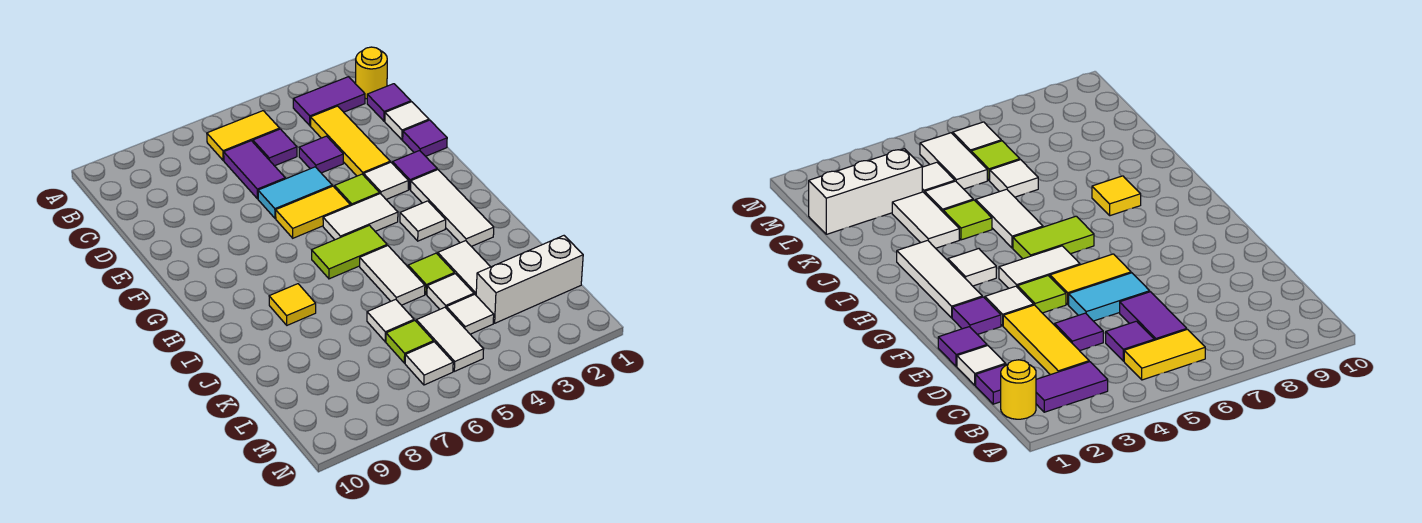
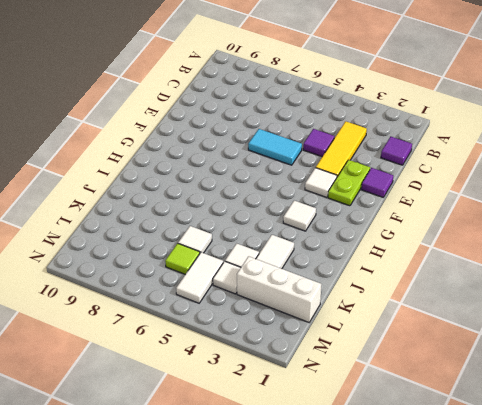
lime plate E2:F2 level 1 -> purple tile F2 level 1
none -> yellow round brick B1 level 1
none -> purple tile B2:B3 level 1
none -> yellow tile B5:B6 level 1
none -> purple tile C5 level 1

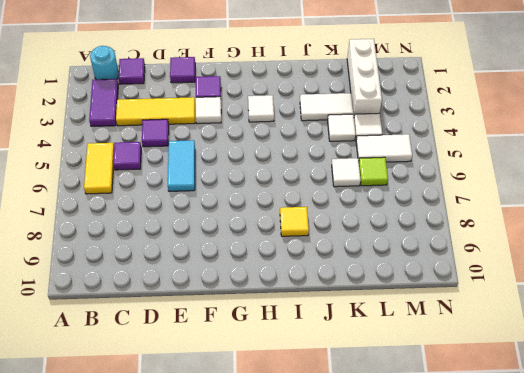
cyan round brick B1 level 1 -> yellow round brick B1 level 1
none -> purple tile C6:D6 level 1
none -> white tile D1 level 1
none -> lime tile F4 level 1
none -> yellow tile F5:F6 level 1

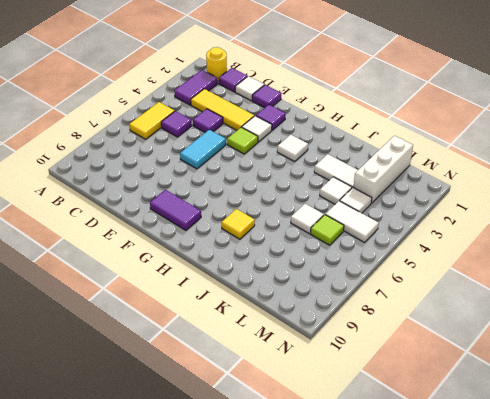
purple tile F9:G9 level 1 -> purple tile C6:D6 level 1
none -> yellow tile F5:F6 level 1
none -> white tile G2:I2 level 1
none -> white tile G4:G5 level 1
none -> lime tile H5:H6 level 1

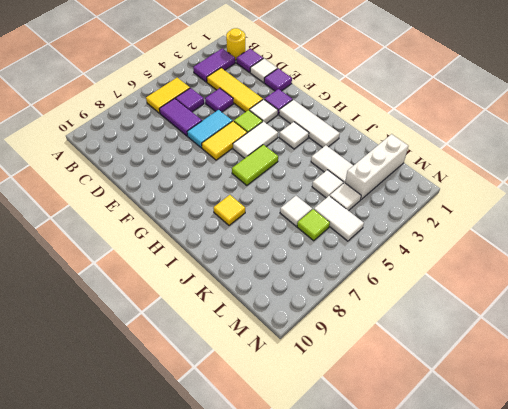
none -> white tile I5:J5 level 1
none -> lime tile J4 level 1
none -> white tile M6 level 1

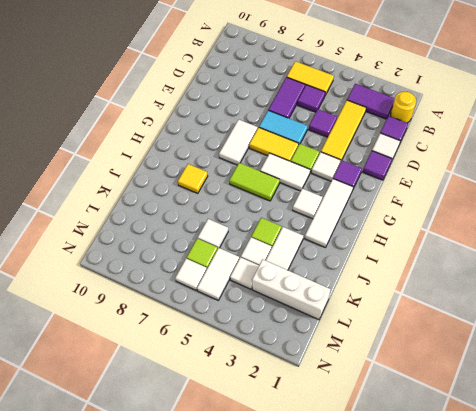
white tile F7:G7 level 1 -> white tile I5:J5 level 1

